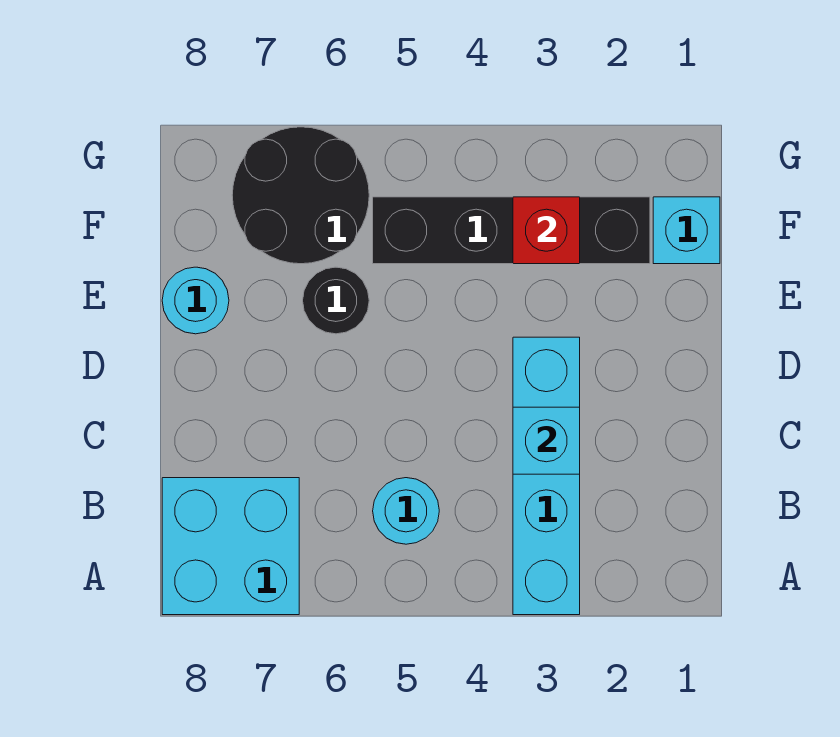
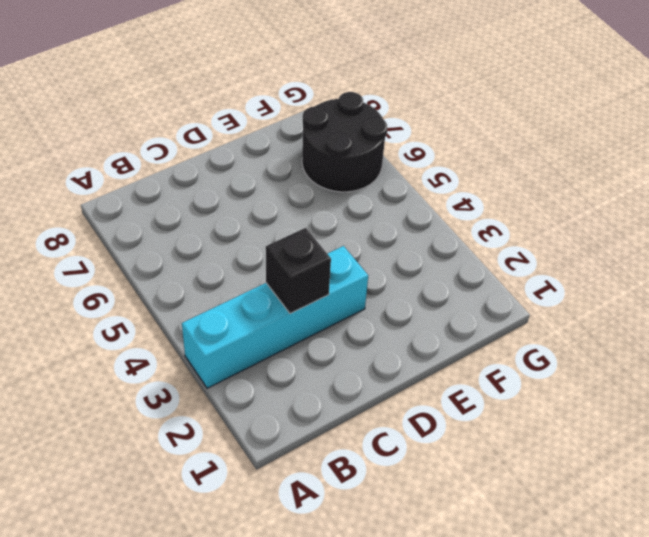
black brick C3 level 2 -> cyan brick C3 level 2
none -> cyan brick A7:B8 level 1
none -> cyan round brick B5 level 1

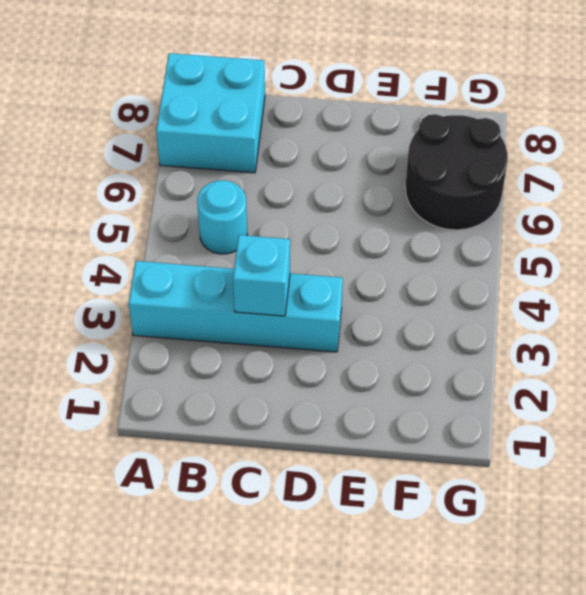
none -> black round brick E6 level 1
none -> cyan round brick E8 level 1

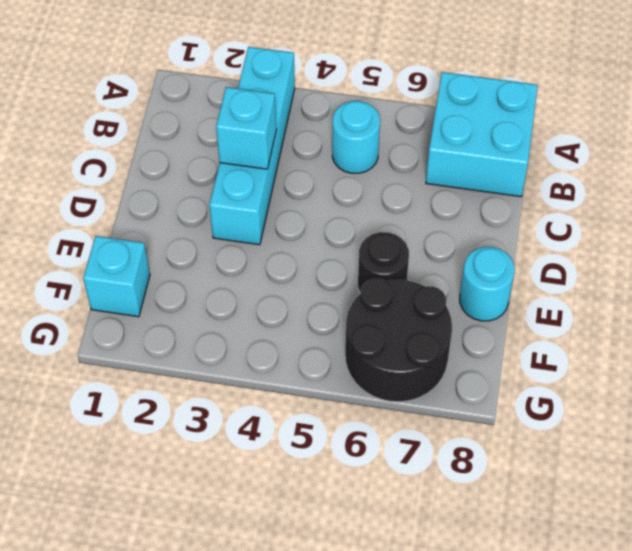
none -> black brick F2:F5 level 1
none -> red brick F3 level 2

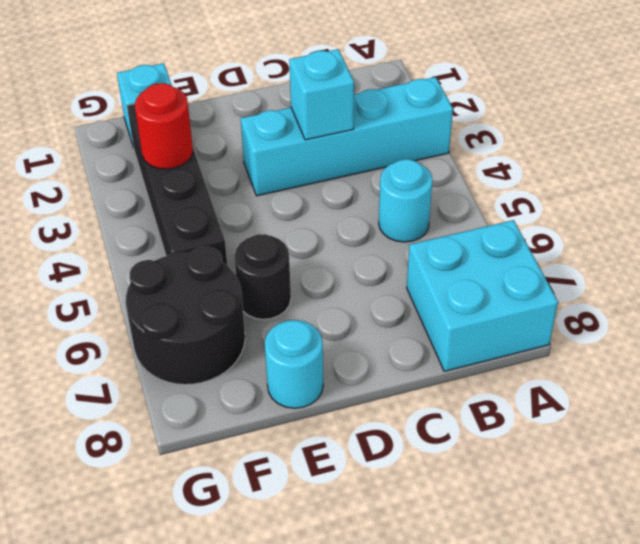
red round brick F3 level 2 -> red brick F3 level 2

